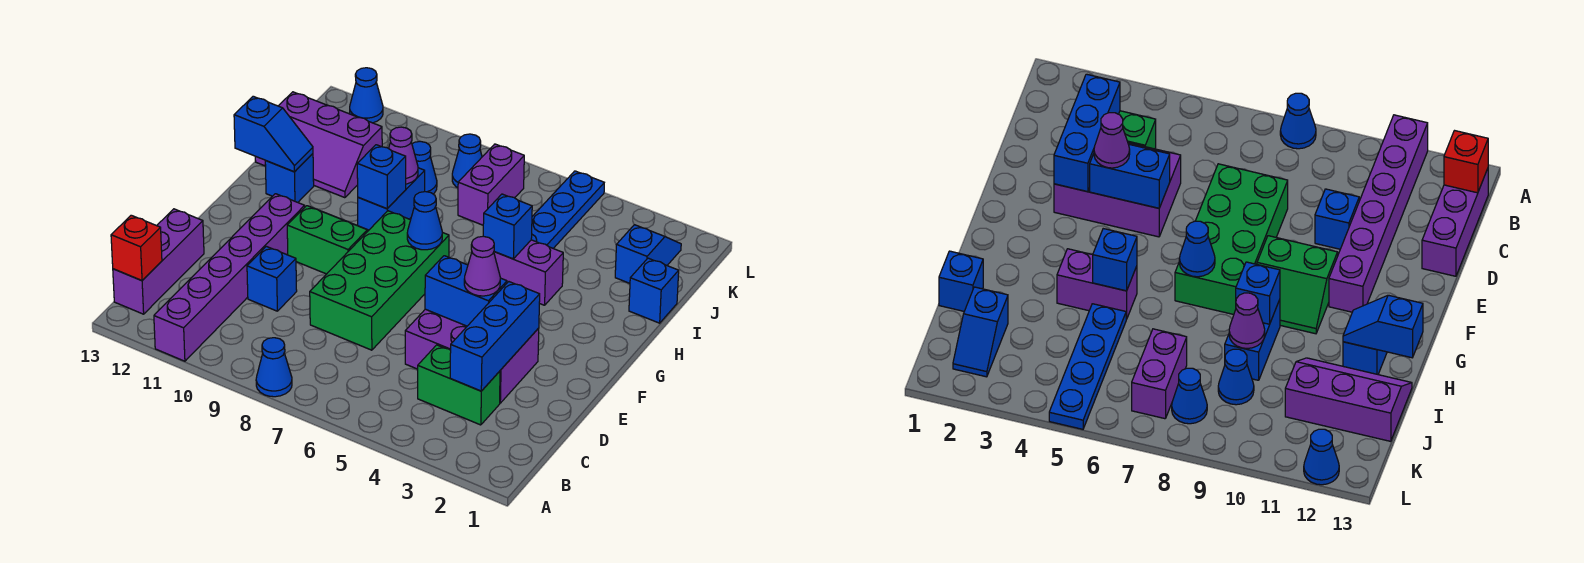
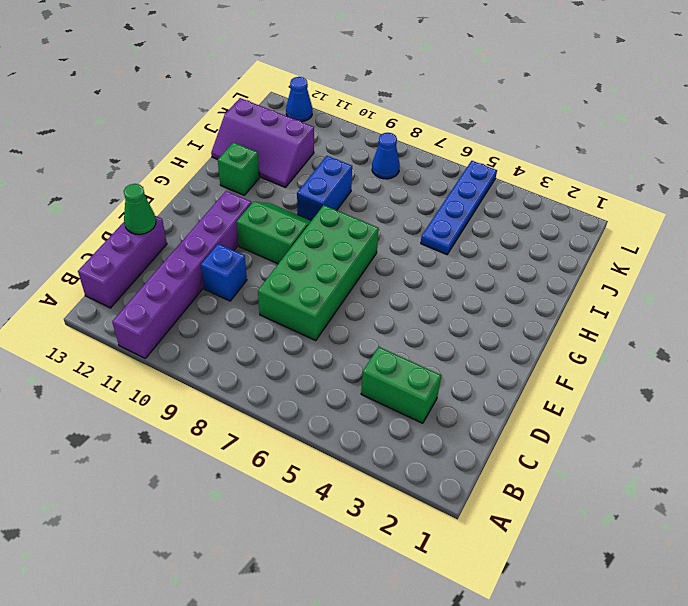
green cone D13 level 2 -> none
green brick H12 level 1 -> blue brick H12 level 1
none -> blue cone A8 level 1
none -> purple brick D3:E5 level 1
none -> purple brick H4:H5 level 1

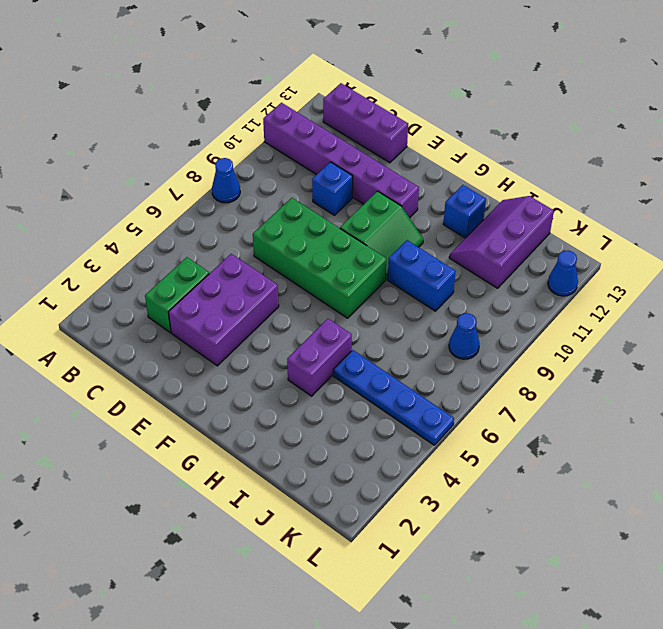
none -> blue brick I1 level 1
none -> blue slope J2:K2 level 1 top J
none -> purple brick J7:K7 level 1

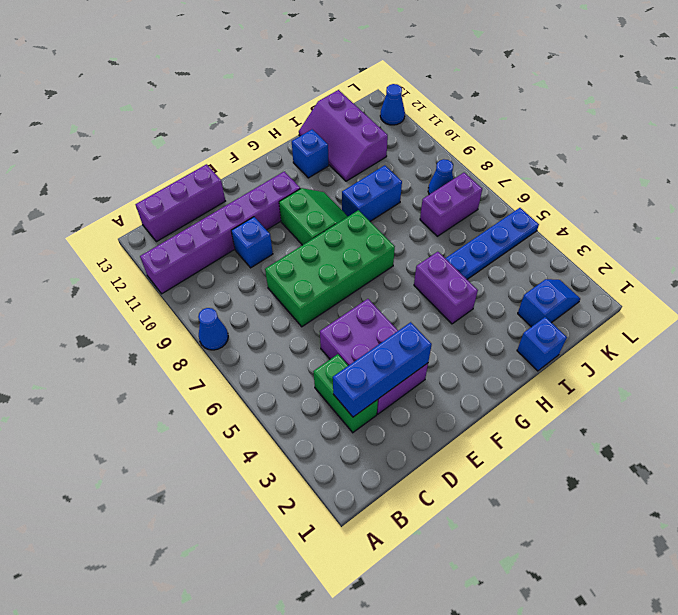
none -> blue cone J9 level 1
none -> red brick B13 level 2
none -> blue brick E4:E5 level 2

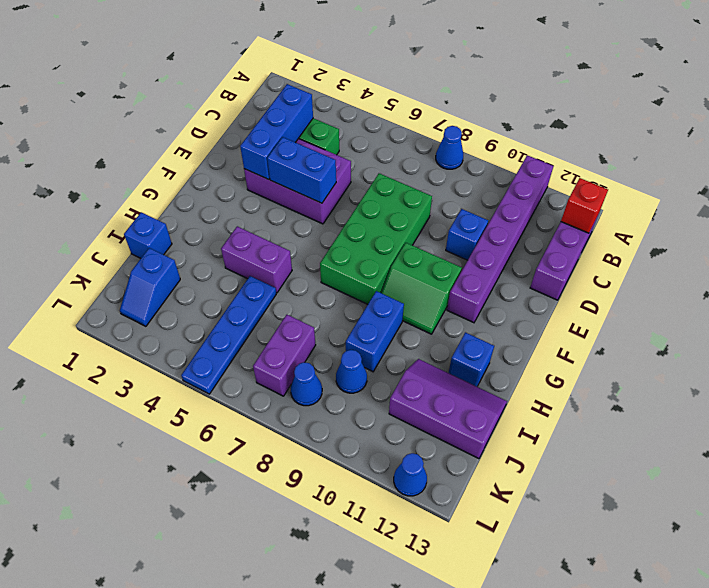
none -> blue cone G7 level 2
none -> blue brick H5 level 2
none -> blue brick H9 level 2

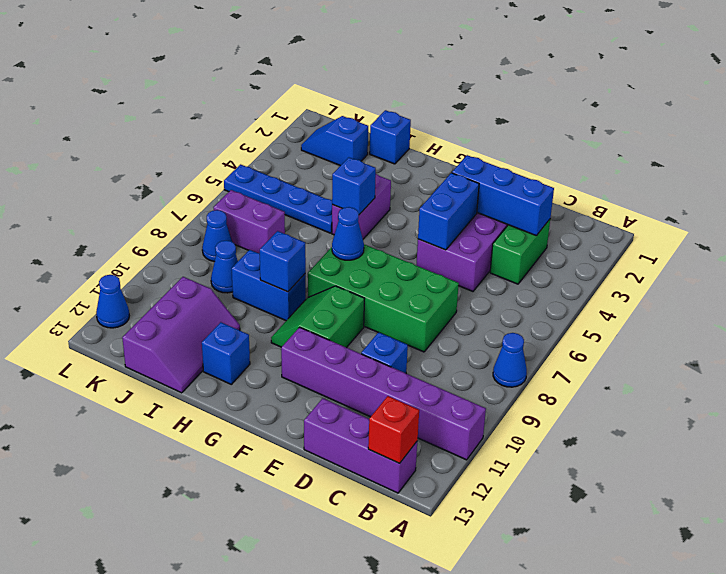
none -> blue slope H12:H13 level 2 top 13
none -> purple cone I9 level 2
none -> purple cone E4 level 3

